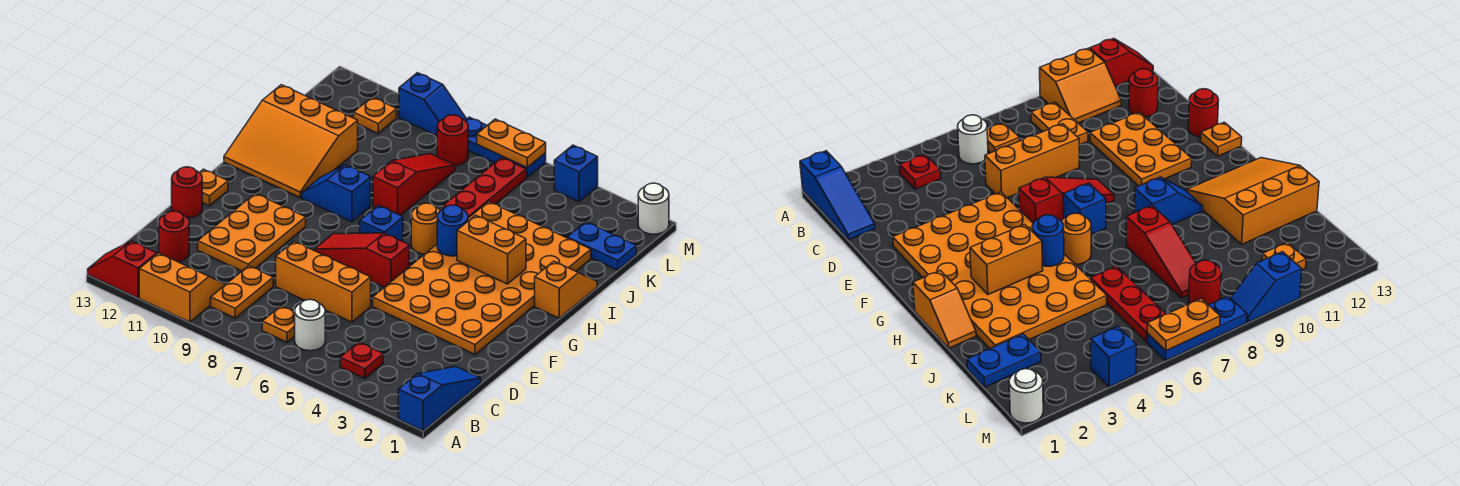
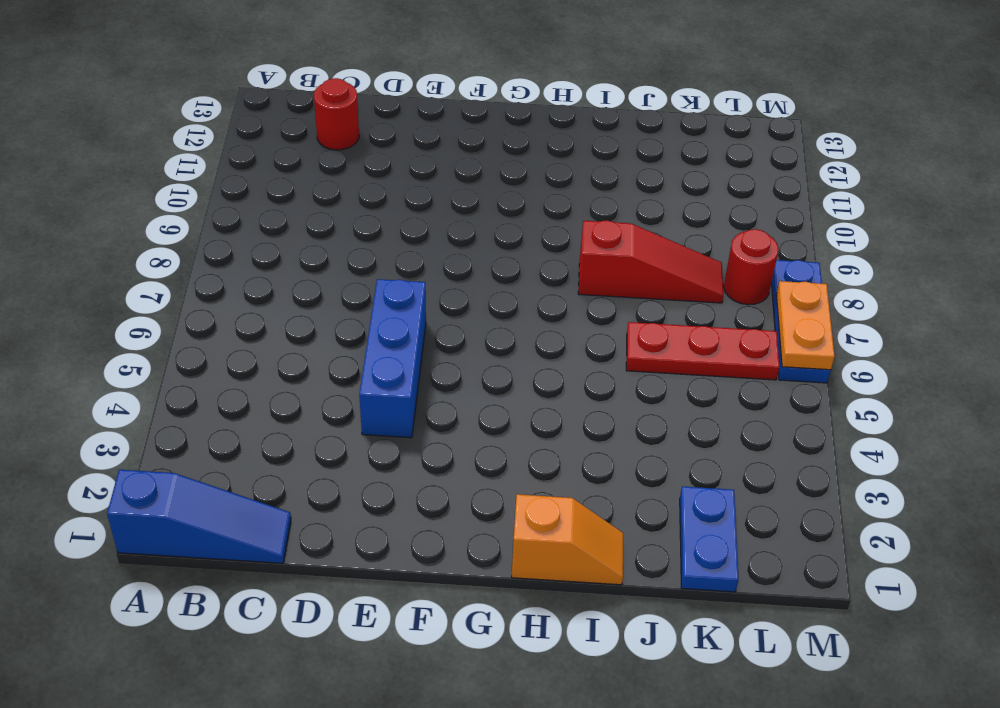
blue brick E4:E6 level 1 -> orange plate E2:J5 level 1
none -> orange slope A10:B11 level 1 top A
none -> red slope A12:A13 level 1 top 12
none -> red plate B4 level 1
none -> white round brick B6 level 1

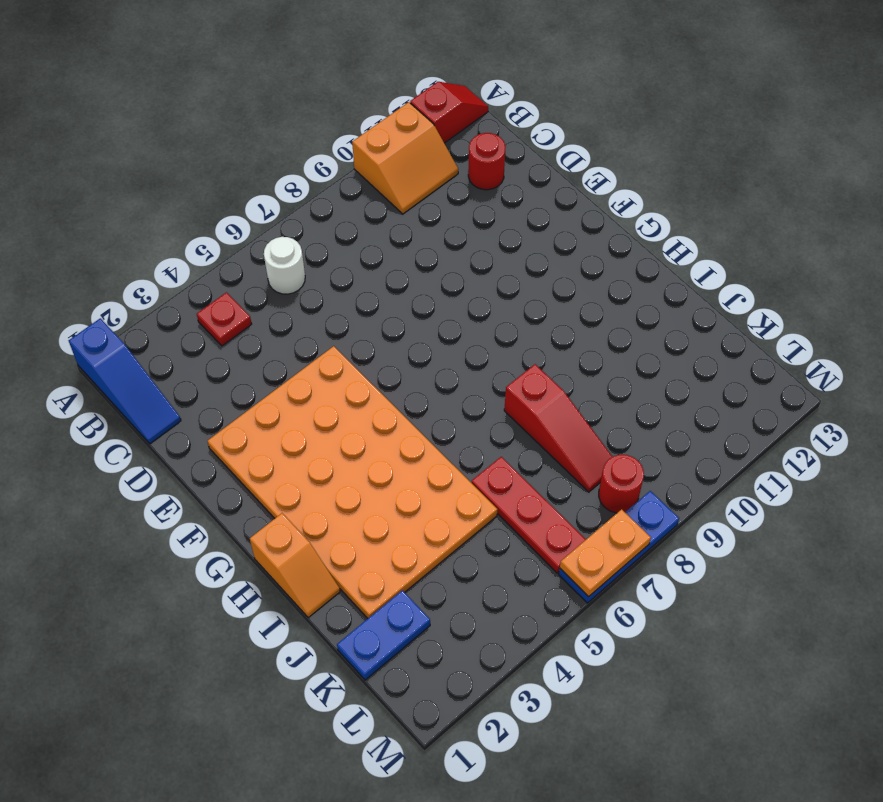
none -> orange plate B7 level 1
none -> orange plate B9:C9 level 1
none -> orange brick D6:D8 level 1
none -> orange plate D10:F11 level 1

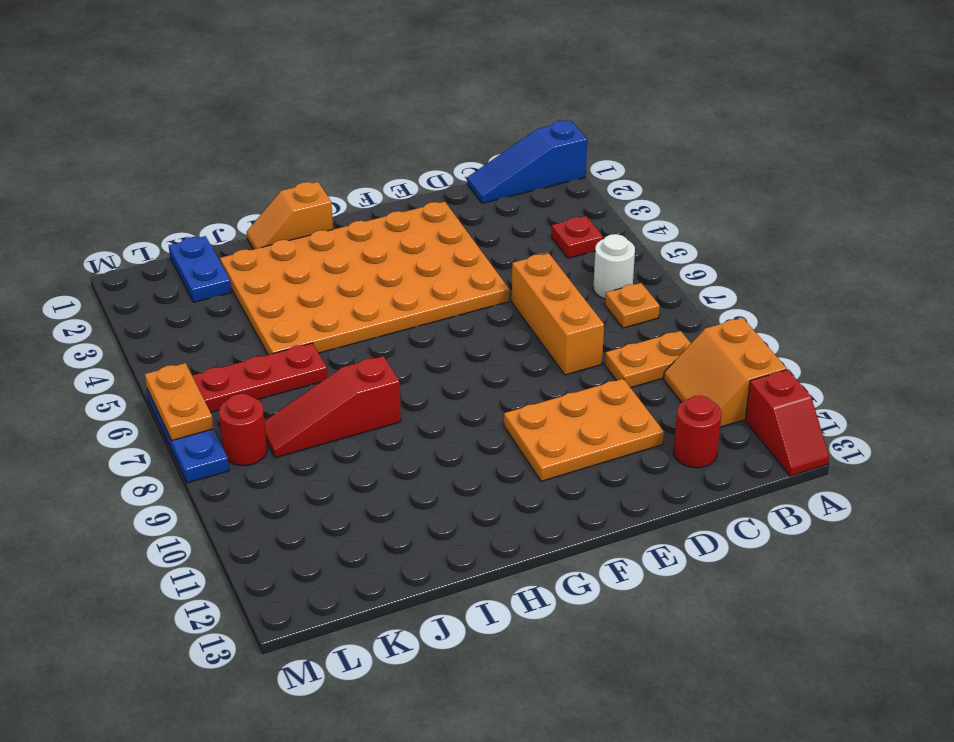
none -> red round brick E13 level 1
none -> red slope F6:F8 level 1 top 6
none -> orange plate F13 level 1
none -> blue brick G7 level 1

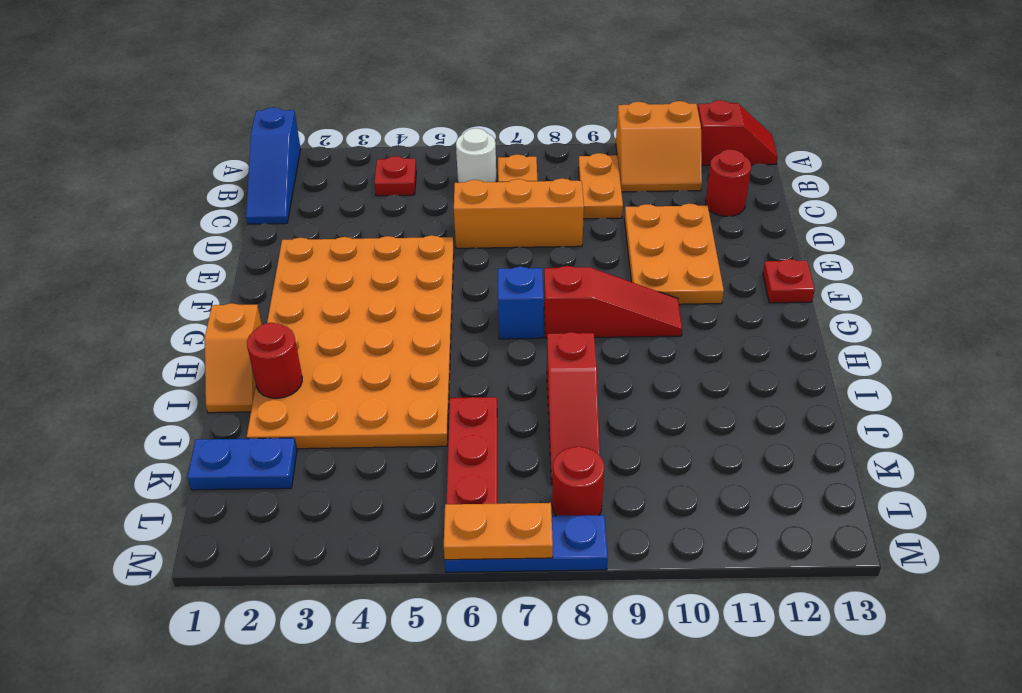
red plate F13 level 1 -> orange plate F13 level 1
red slope G8:G10 level 1 top 8 -> red slope F6:F8 level 1 top 6
red round brick I2 level 2 -> red round brick E13 level 1
none -> orange round brick H6 level 1
none -> blue slope H9:H10 level 1 top 9
none -> orange slope H11:J13 level 1 top J
none -> orange plate L11 level 1

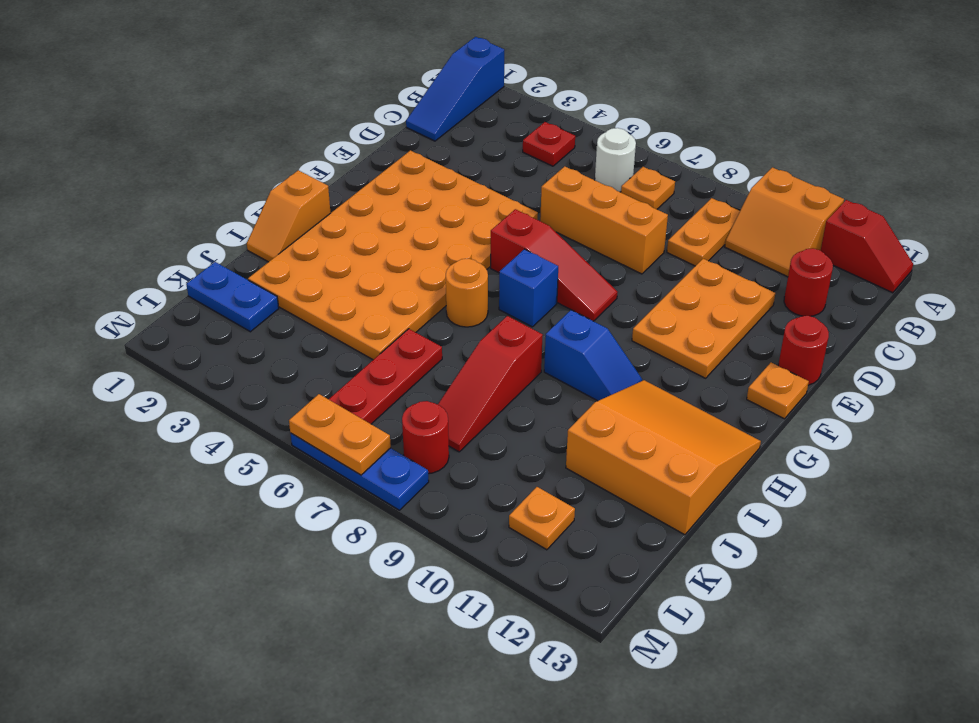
none -> white round brick M1 level 1
none -> blue brick M4 level 1
none -> blue slope M9:M10 level 1 top 10
none -> orange brick H3:H4 level 2

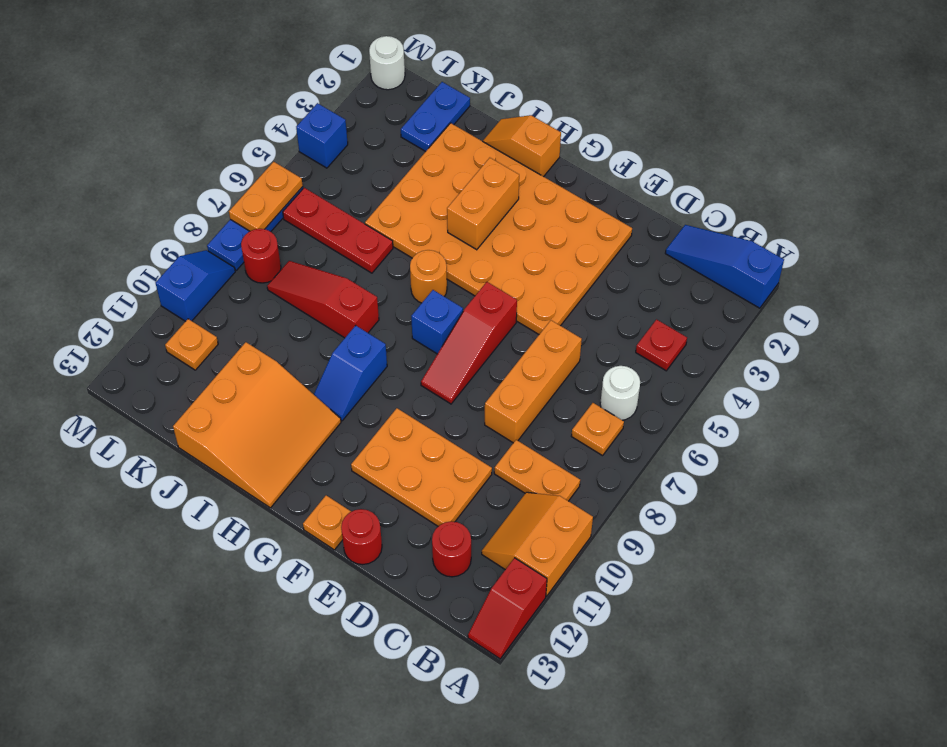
none -> blue round brick H5 level 2

